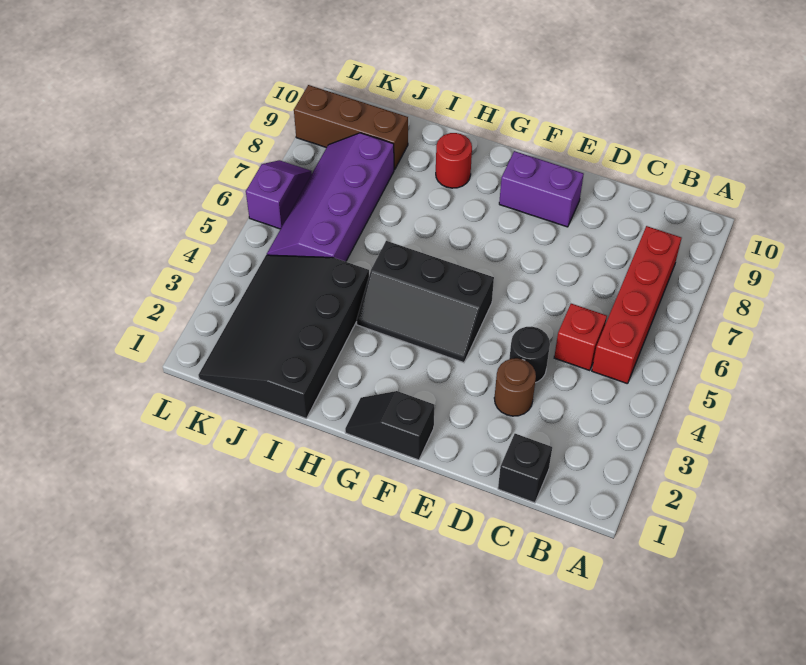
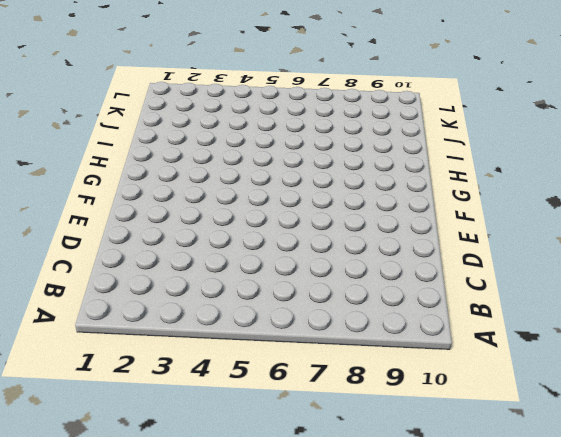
none -> red brick B5:B8 level 1
none -> black brick C1 level 1
none -> red brick C5 level 1

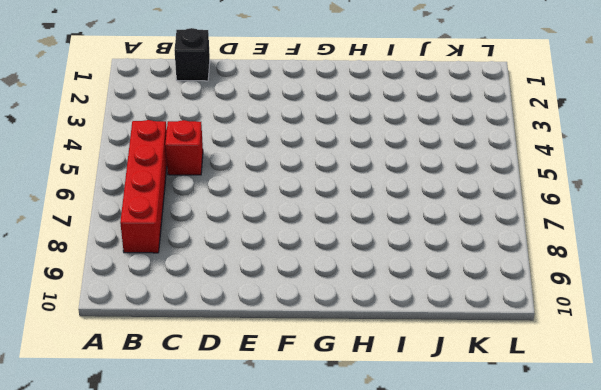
none -> brown round brick D3 level 1
none -> black round brick D4 level 1
none -> purple brick E9:F9 level 1

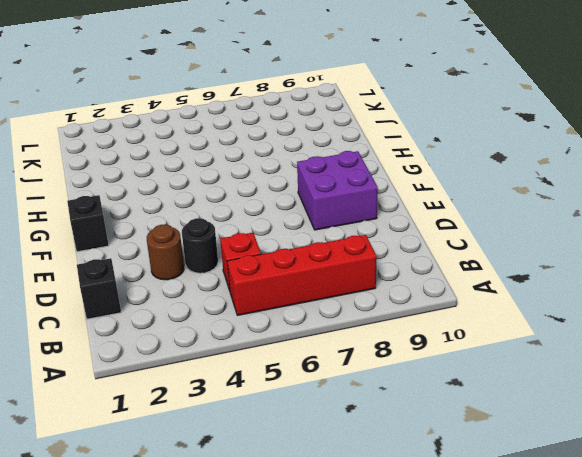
purple brick E8:F9 level 1 -> purple brick E9:F9 level 1
none -> black slope F4:H5 level 1 top 5
none -> red round brick H9 level 1
none -> black slope I1:K4 level 1 top I

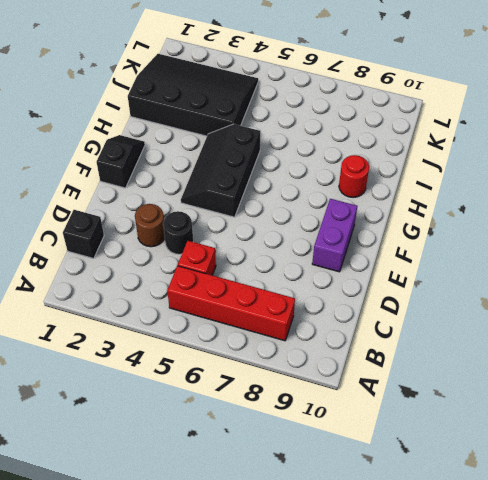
none -> purple slope J5:K8 level 1 top J
none -> brown brick J9:L9 level 1
none -> purple slope L6:L7 level 1 top 6

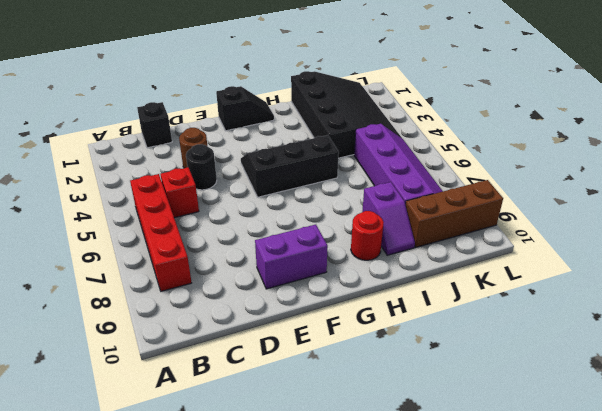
purple slope I8:I9 level 1 top 8 -> purple slope L6:L7 level 1 top 6

